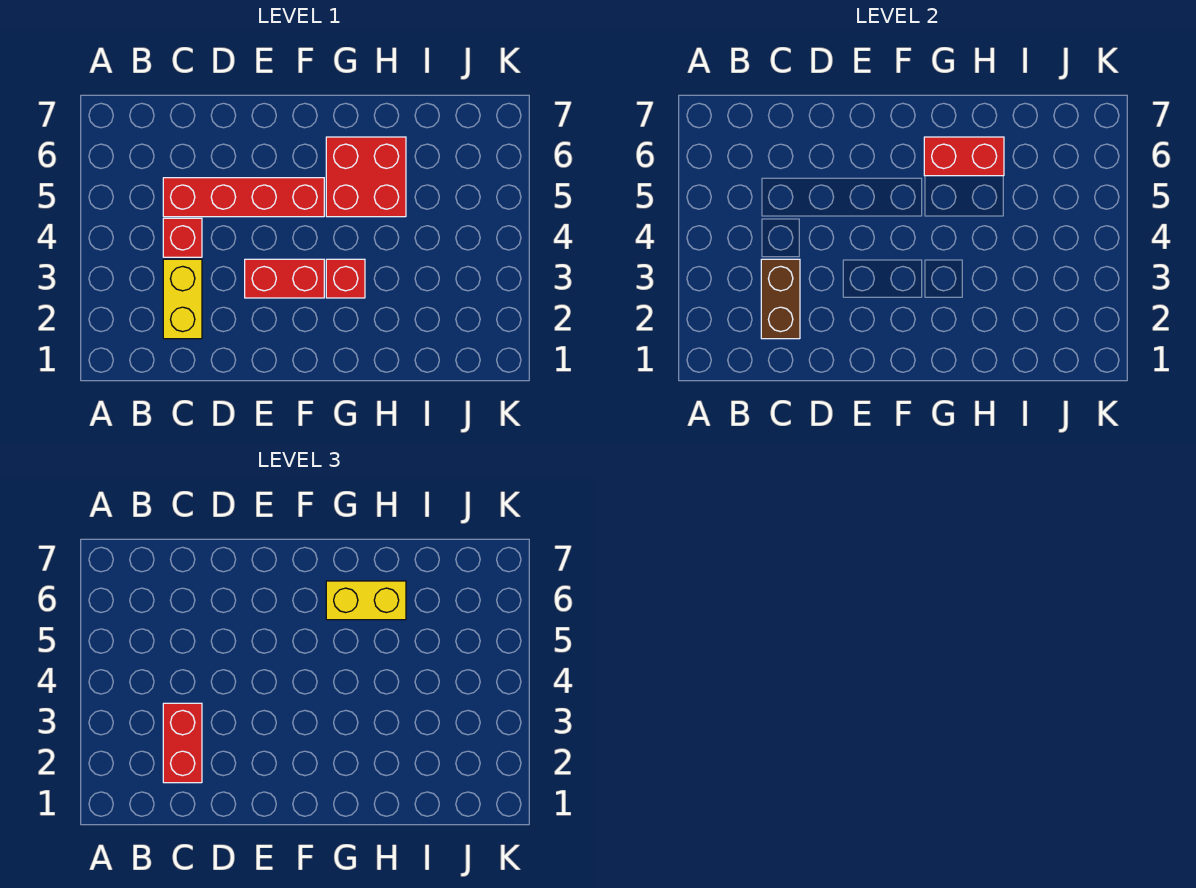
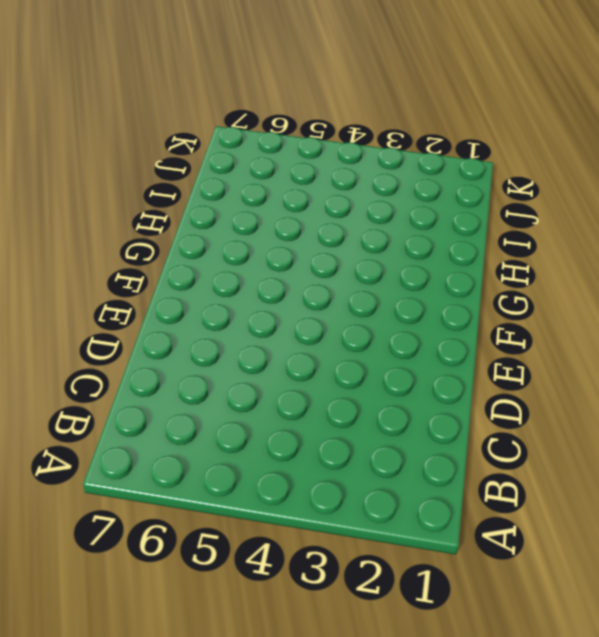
none -> yellow brick C2:C3 level 1
none -> red brick C4 level 1

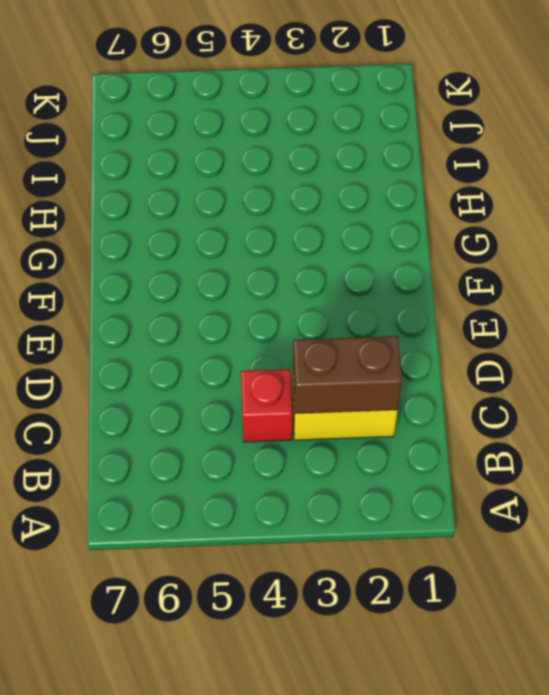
none -> red brick C5:F5 level 1
none -> red brick E3:F3 level 1

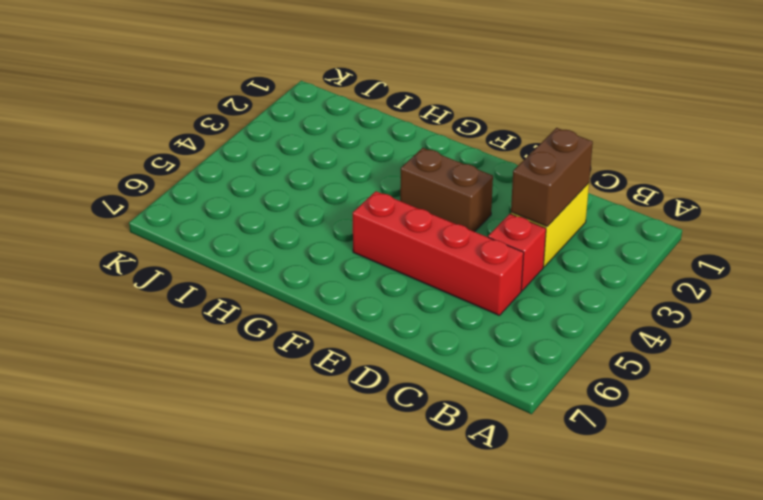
brown brick E3:F3 level 1 -> red brick E3:F3 level 1
none -> red brick G3 level 1
none -> red brick G5:H6 level 1

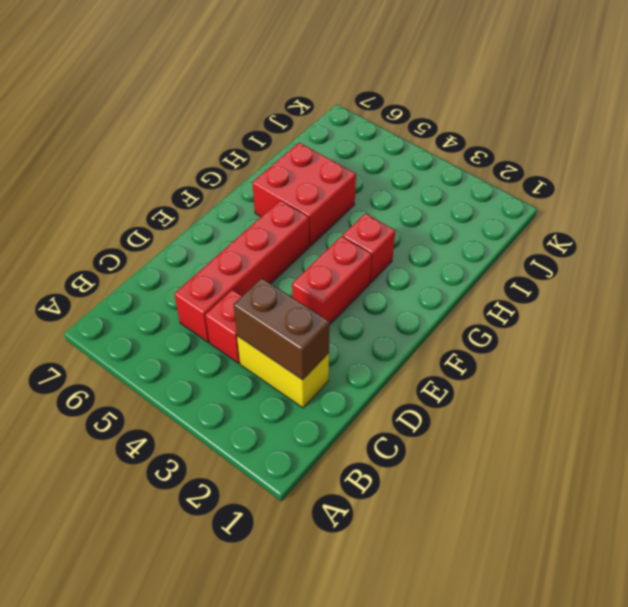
none -> red brick G6:H6 level 2
none -> red brick C2:C3 level 3

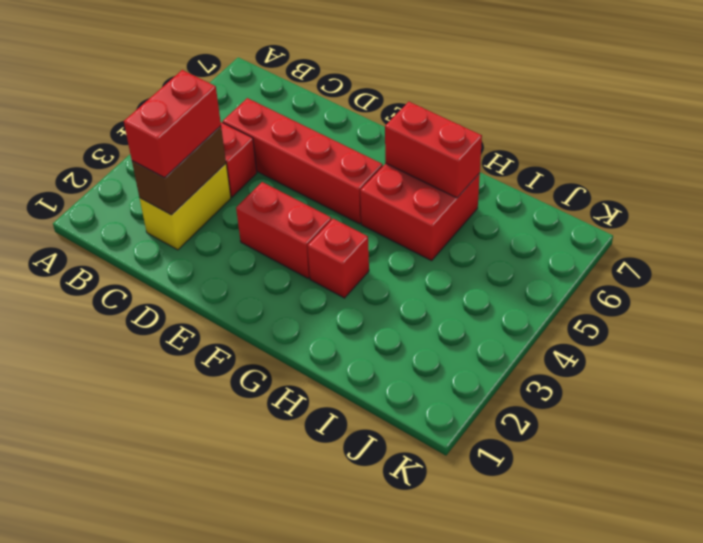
none -> yellow brick G6:H6 level 3

